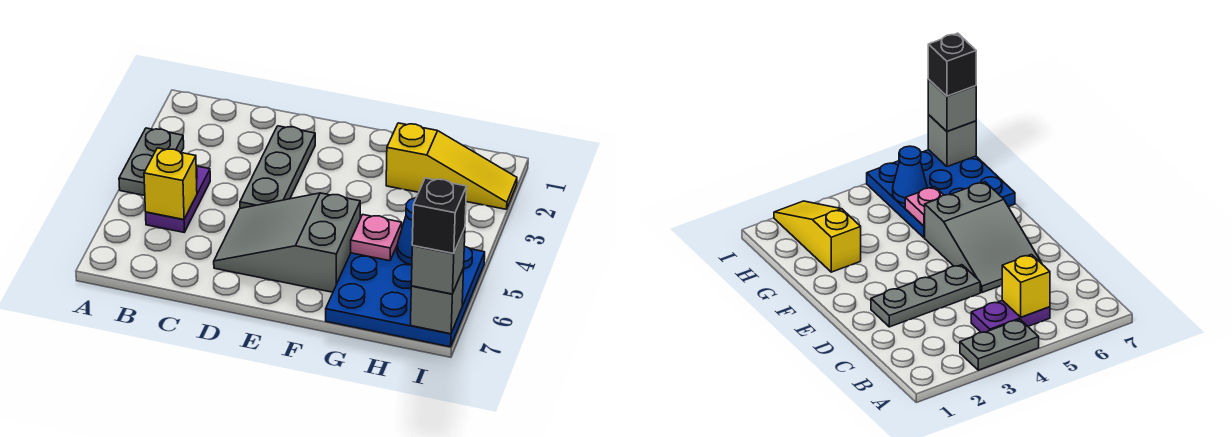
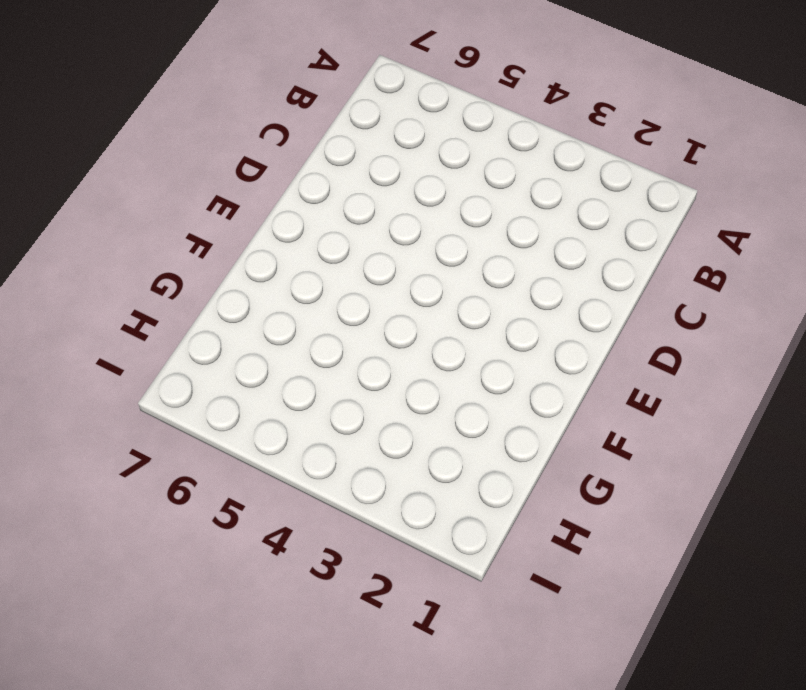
none -> grey plate A3:A4 level 1
none -> purple plate B4:B5 level 1
none -> grey plate D2:D4 level 1

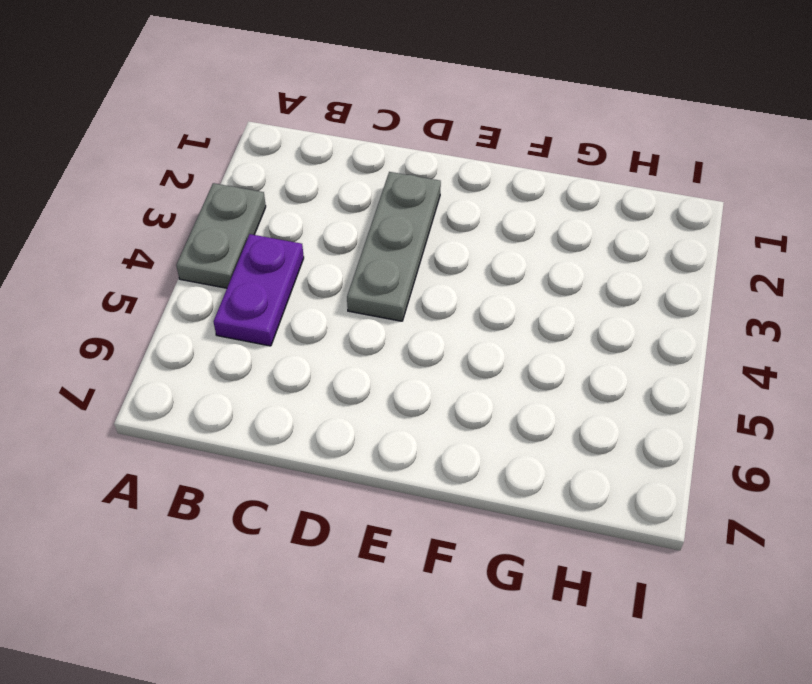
none -> grey slope D5:F6 level 1 top F
none -> yellow slope G2:I2 level 1 top G
none -> blue plate G5:I7 level 1

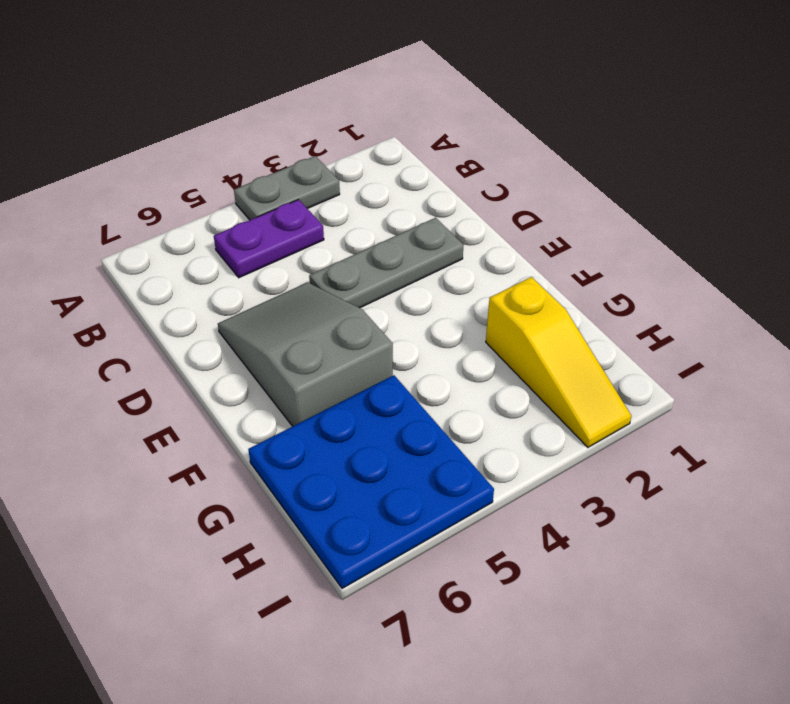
none -> yellow brick B5 level 2
none -> pink plate G5 level 2
none -> blue cone H5 level 2

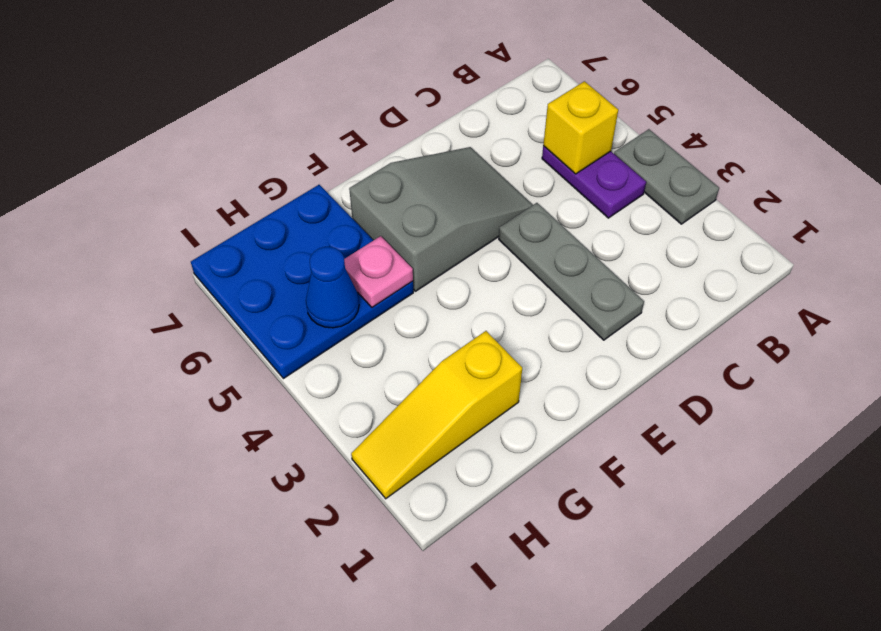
none -> grey brick I7 level 2
none -> grey brick I7 level 3
none -> black brick I7 level 4

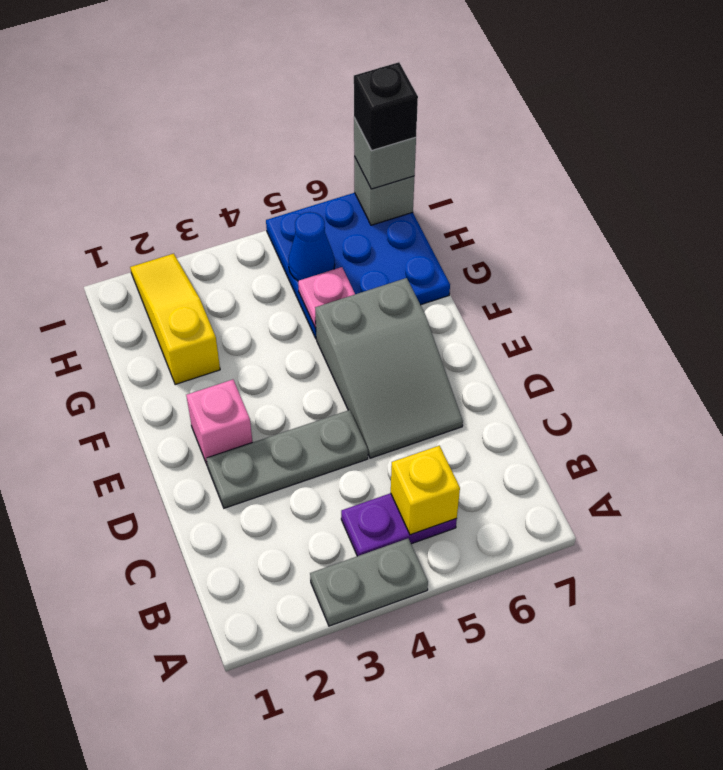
pink brick E2 level 1 -> none

